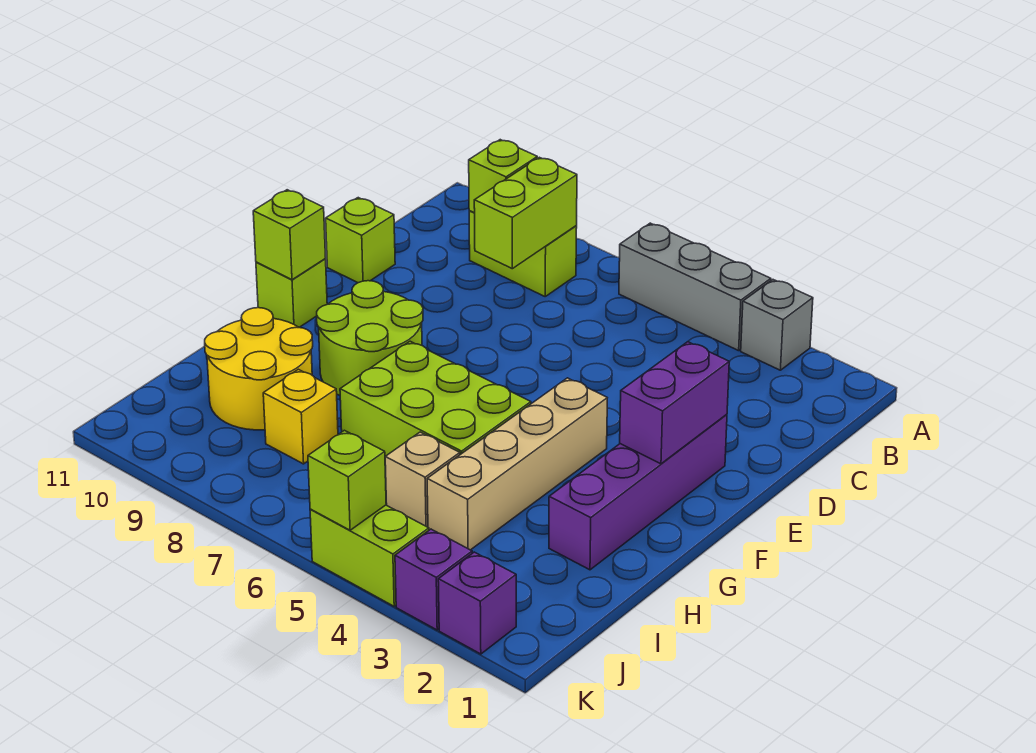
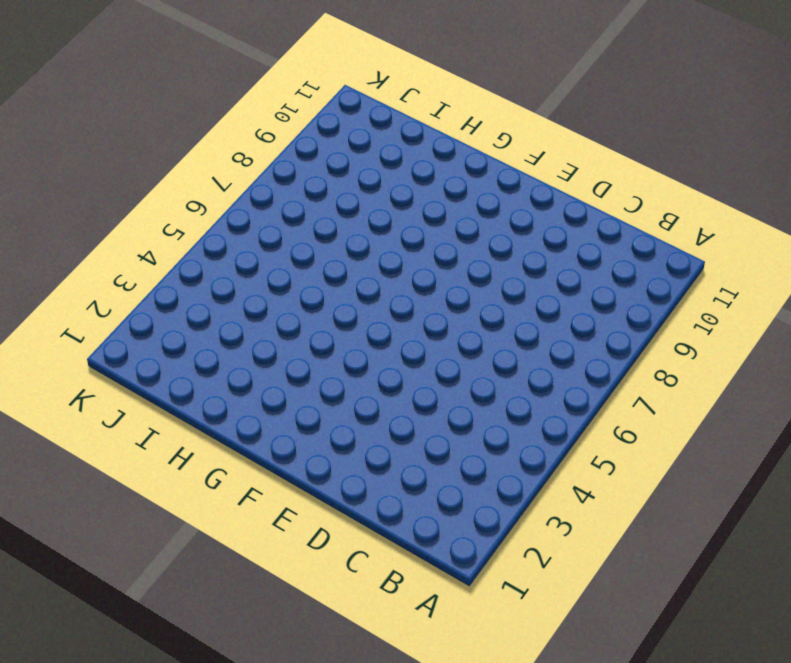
none -> grey brick A3 level 1
none -> grey brick A4:A6 level 1
none -> lime brick B8:B9 level 1

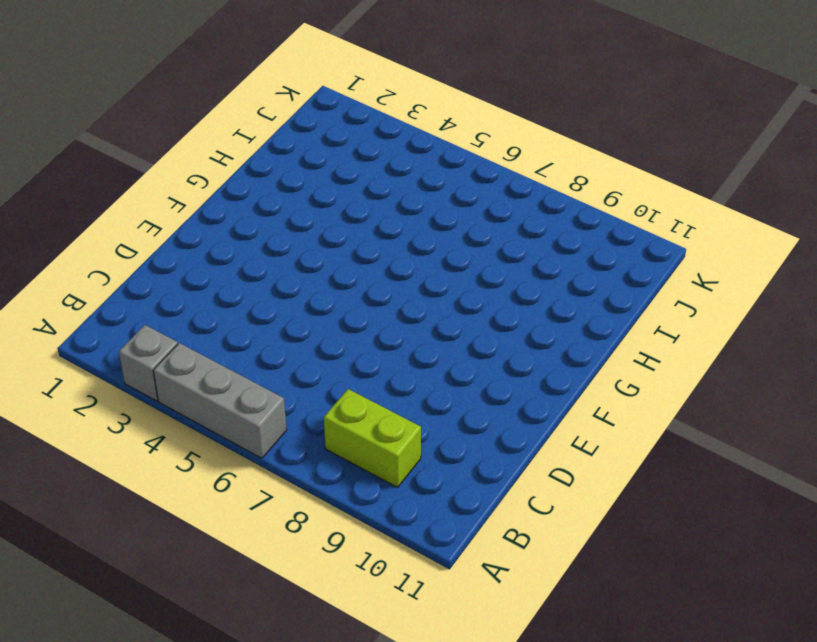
none -> lime brick D11 level 1
none -> purple brick E2:H2 level 1
none -> tan brick F4:I4 level 1

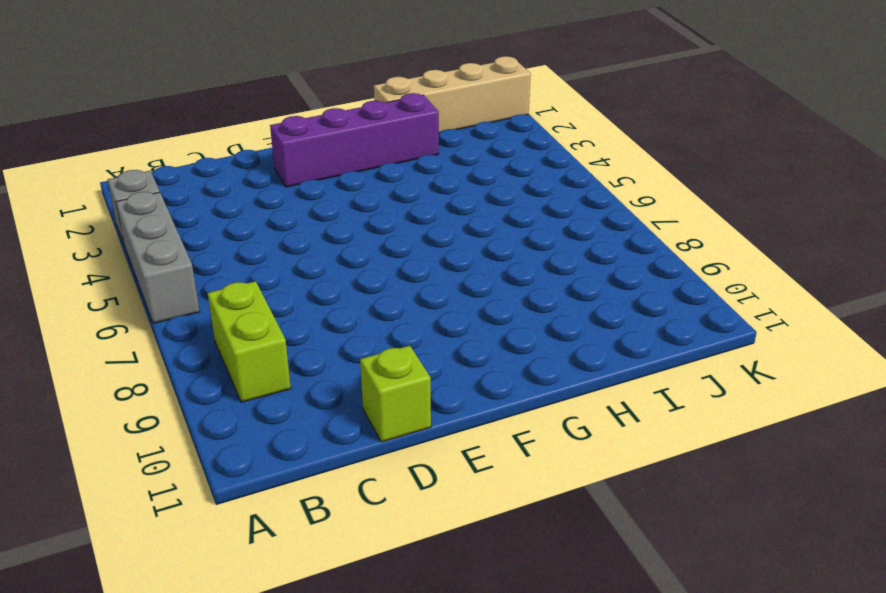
tan brick H1:K1 level 1 -> tan brick F4:I4 level 1
none -> lime round brick F8:G9 level 1
none -> lime brick F11 level 1
none -> lime brick G5:H7 level 1

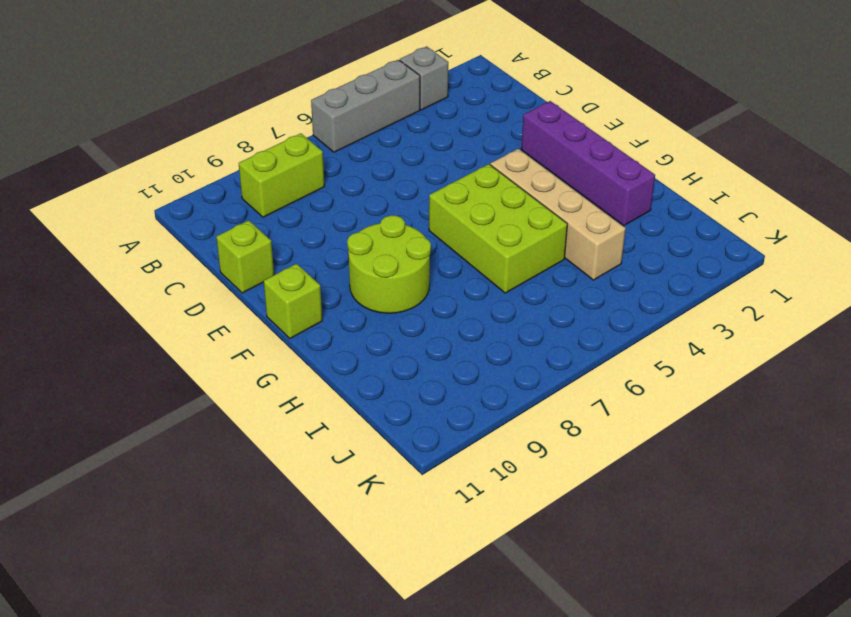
lime brick F5:H6 level 1 -> lime brick G5:H7 level 1
none -> yellow round brick H9:I10 level 1
none -> tan brick I5 level 1
none -> yellow brick I8 level 1

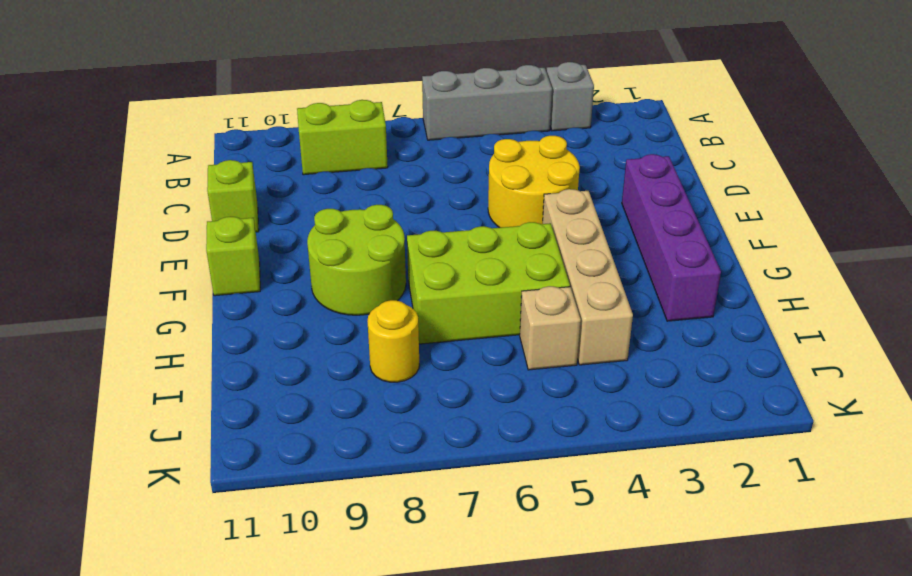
yellow round brick D4:E5 level 1 -> yellow round brick H9:I10 level 1
yellow round brick I8 level 1 -> yellow brick I8 level 1
none -> purple brick K2 level 1
none -> purple brick K3 level 1
none -> lime brick K4:K5 level 1

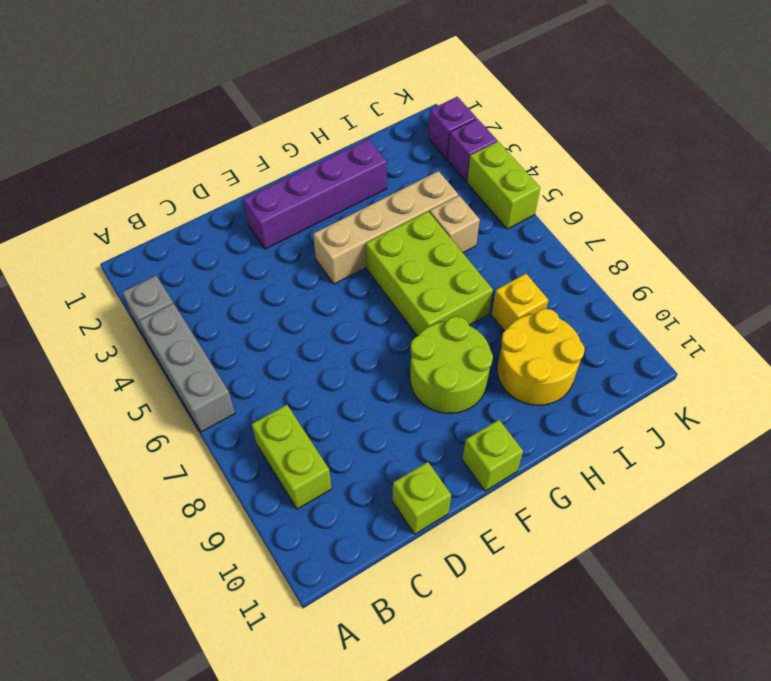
none -> lime brick B8:C8 level 2
none -> lime brick B9 level 2
none -> purple brick E2:F2 level 2

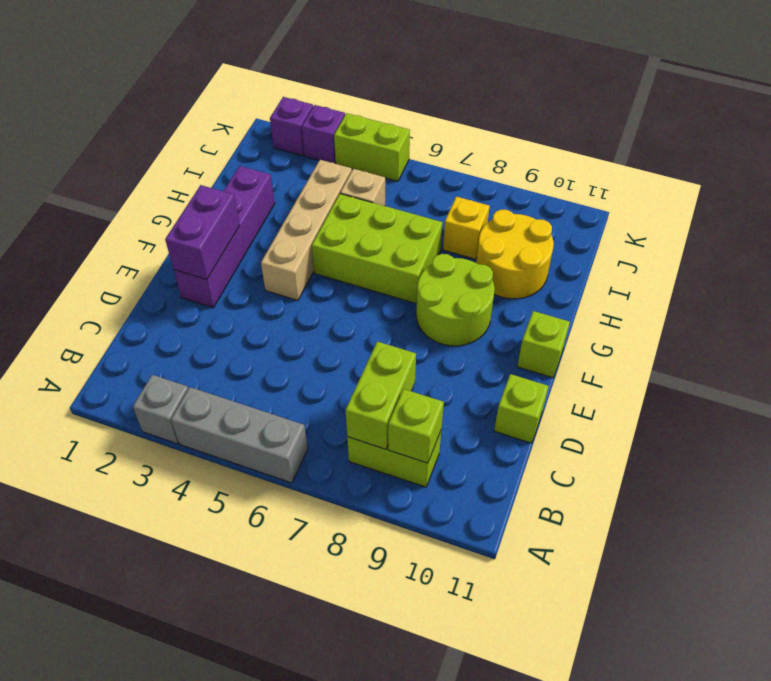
none -> lime brick F11 level 2
none -> lime brick K5 level 2

